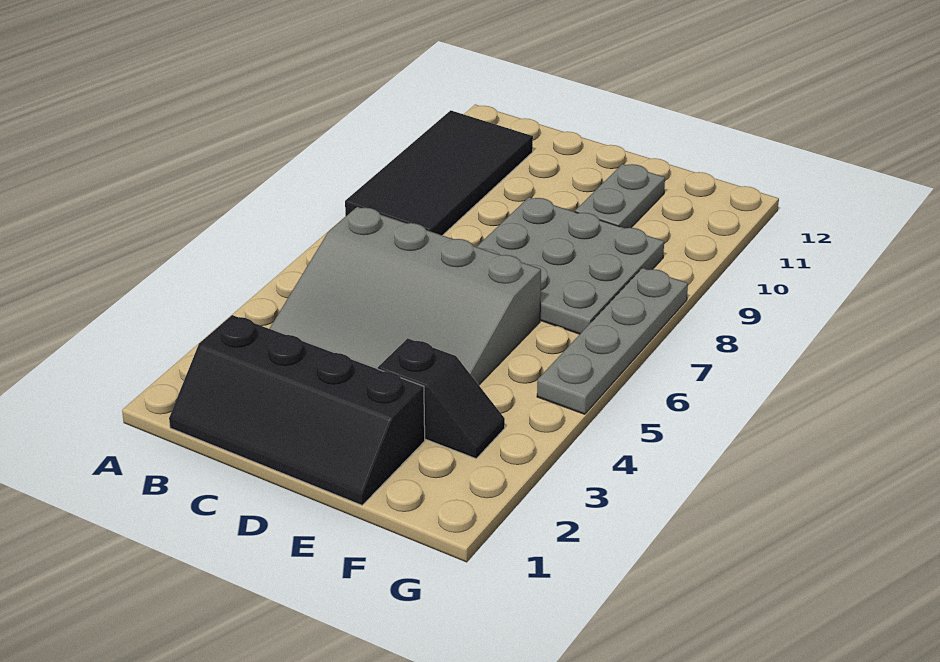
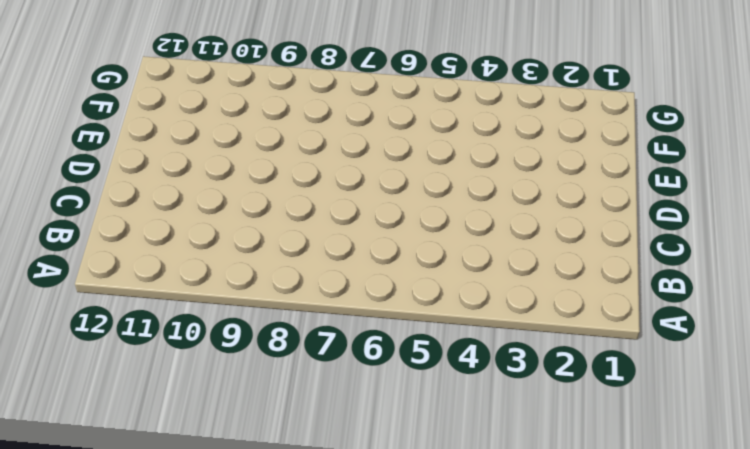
none -> black tile A8:B11 level 1
none -> black slope B1:E2 level 1 top 2

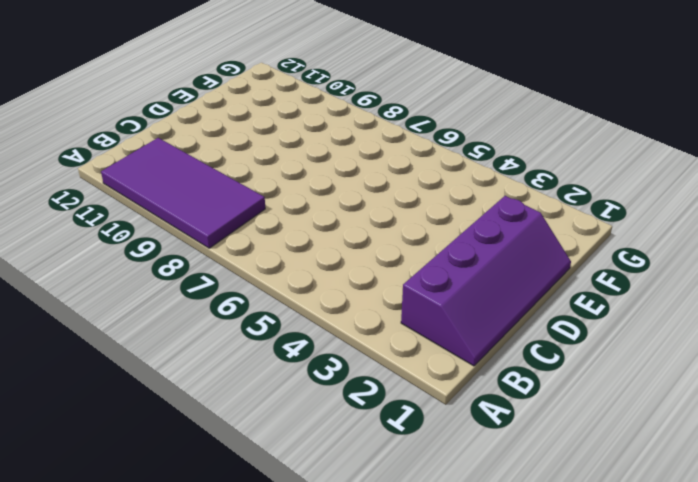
purple tile A8:B11 level 1 -> black tile A8:B11 level 1
purple slope B1:E2 level 1 top 2 -> black slope B1:E2 level 1 top 2
none -> grey slope B4:E6 level 1 top 6
none -> grey plate D7:F9 level 1

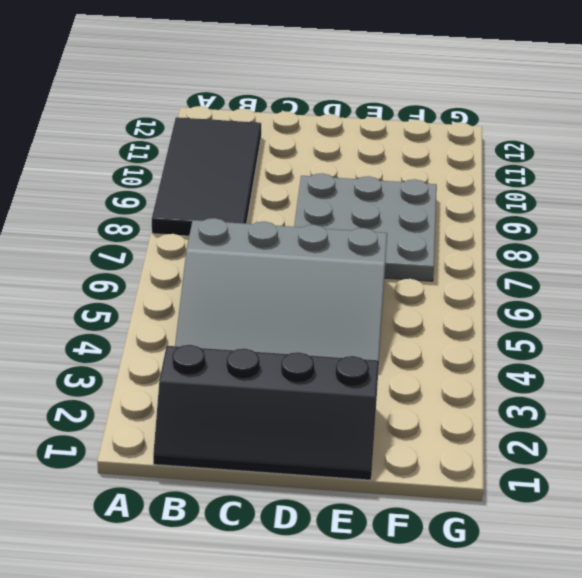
none -> black slope E3:F3 level 1 top E
none -> grey plate E10:E11 level 1

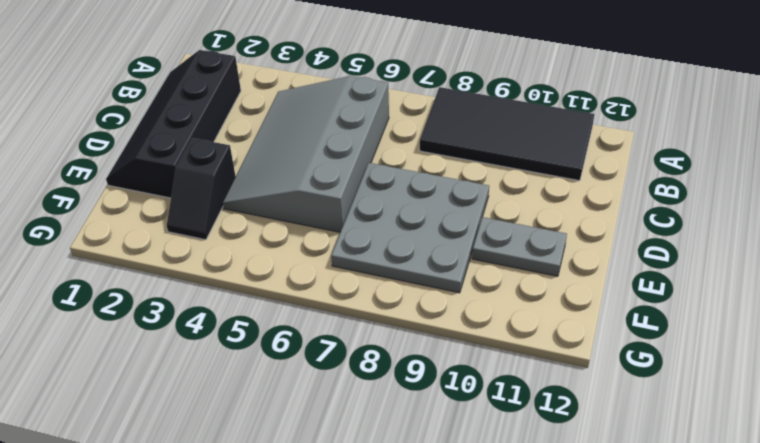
none -> grey plate G5:G8 level 1

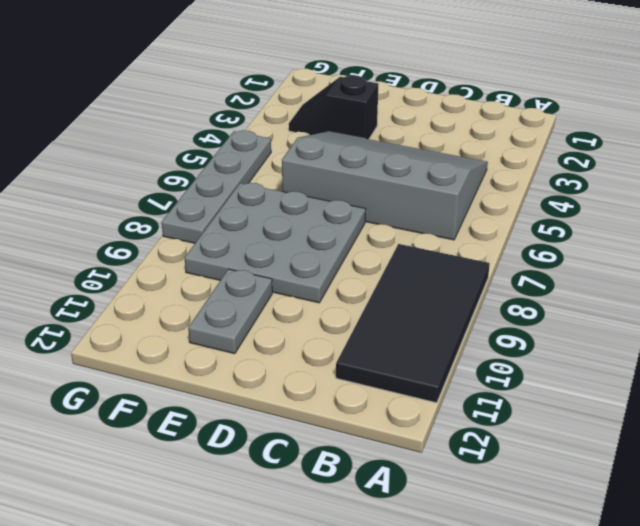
none -> black slope B1:E2 level 1 top 2

